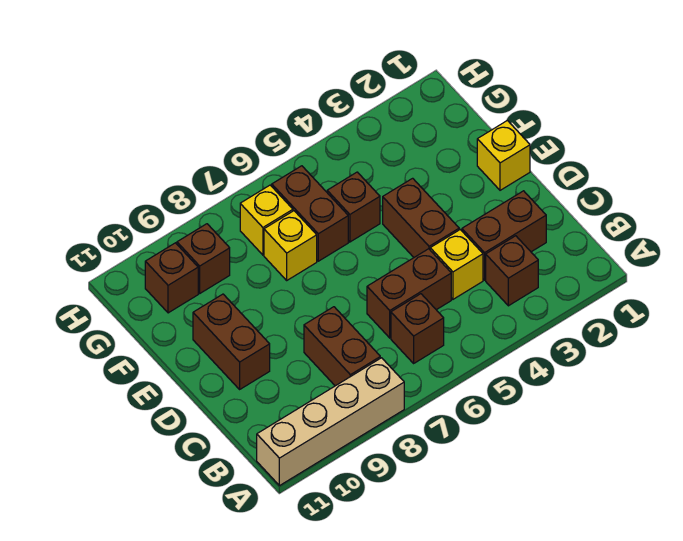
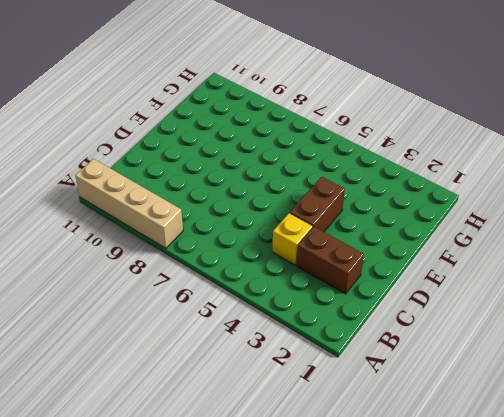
none -> brown brick B3 level 1
none -> brown brick B6 level 1
none -> brown brick B8:C8 level 1

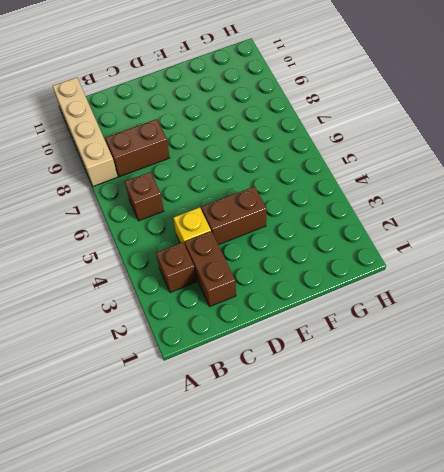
none -> brown brick C5:C6 level 1
none -> brown brick D10:E10 level 1
none -> yellow brick E1 level 1

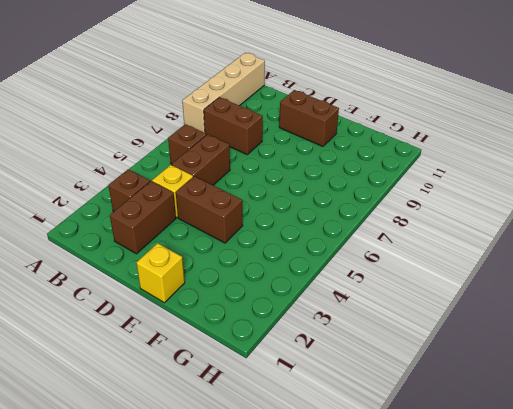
none -> brown brick F5 level 1
none -> brown brick F6:G6 level 1
none -> yellow brick F7 level 1

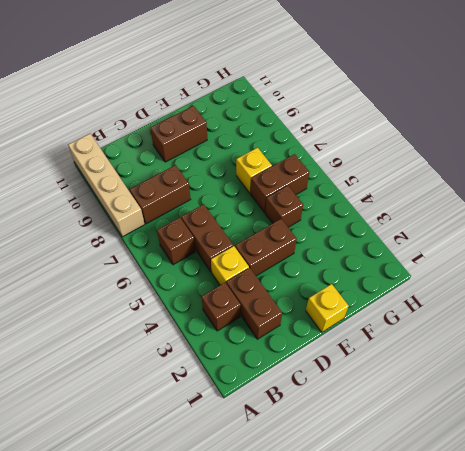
none -> yellow brick G7 level 1
none -> brown brick G9 level 1
none -> brown brick G10 level 1

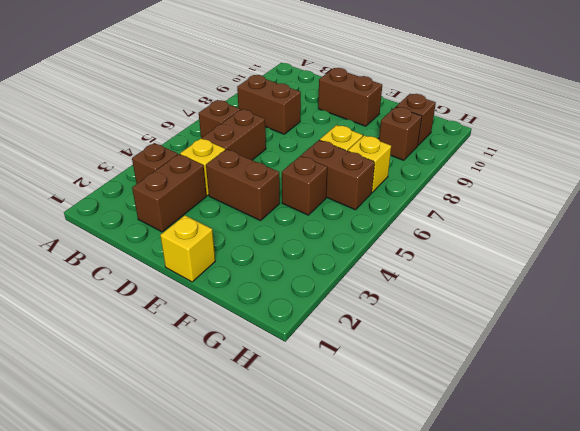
none -> tan brick A8:A11 level 1

